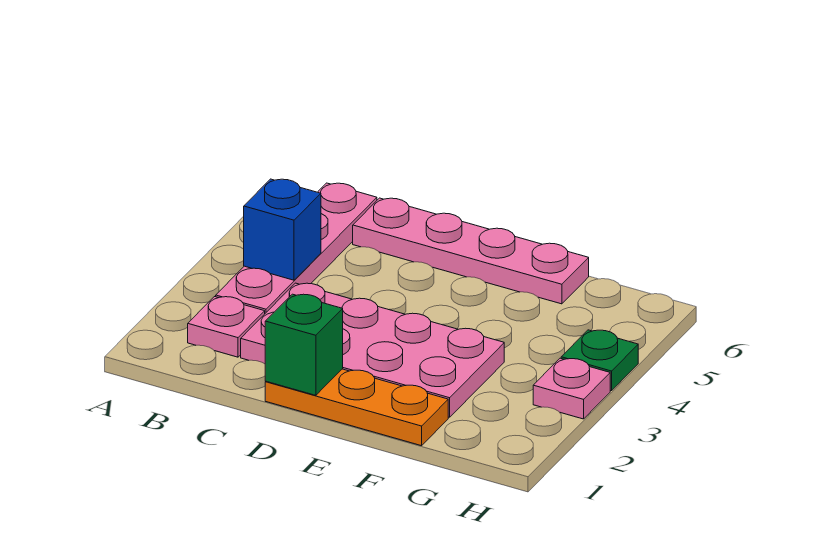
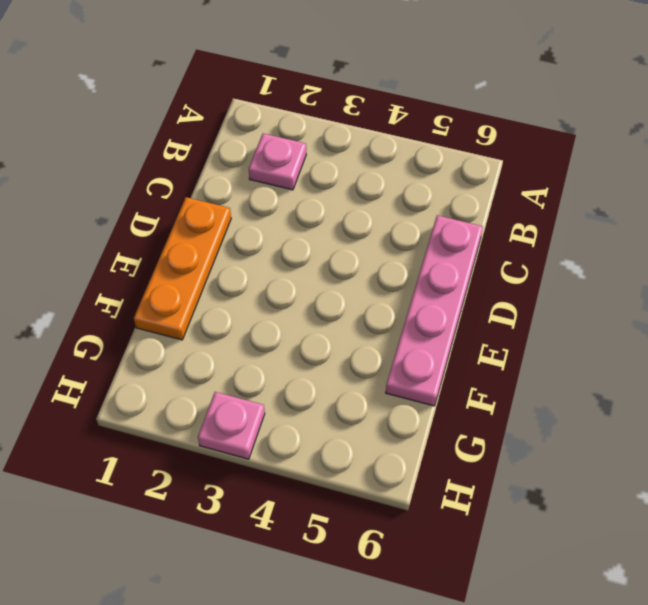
none -> pink plate B3:B6 level 1
none -> pink plate C2:F3 level 1

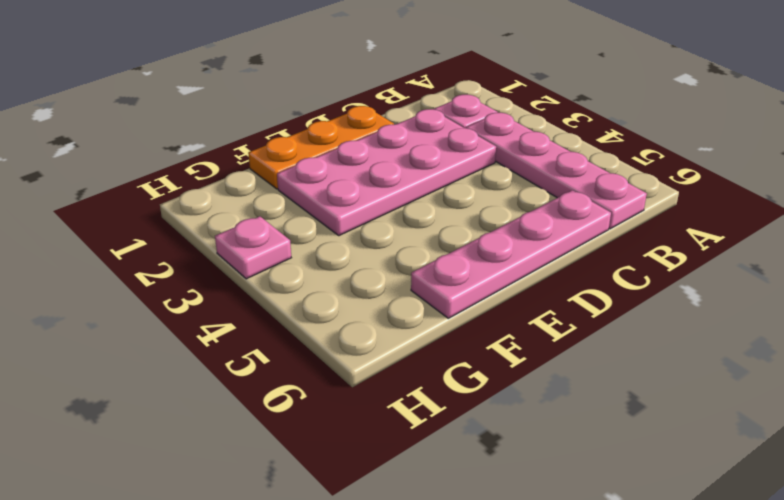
none -> green plate H4 level 1
none -> blue brick B4 level 2

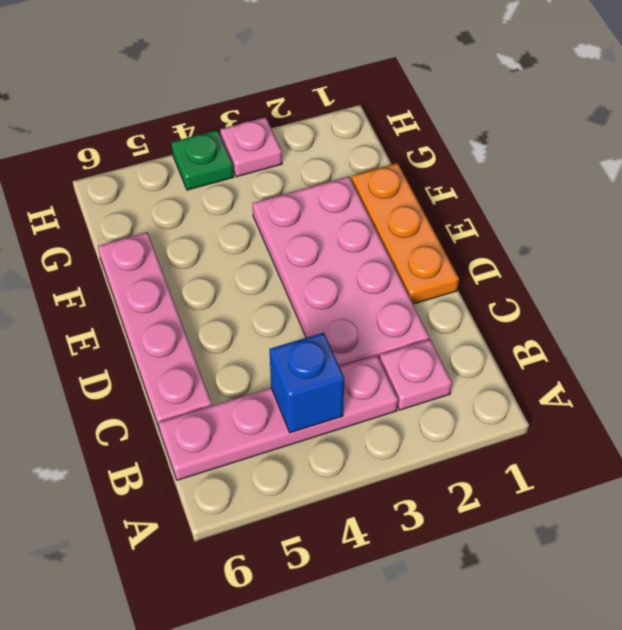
none -> green brick D1 level 2

